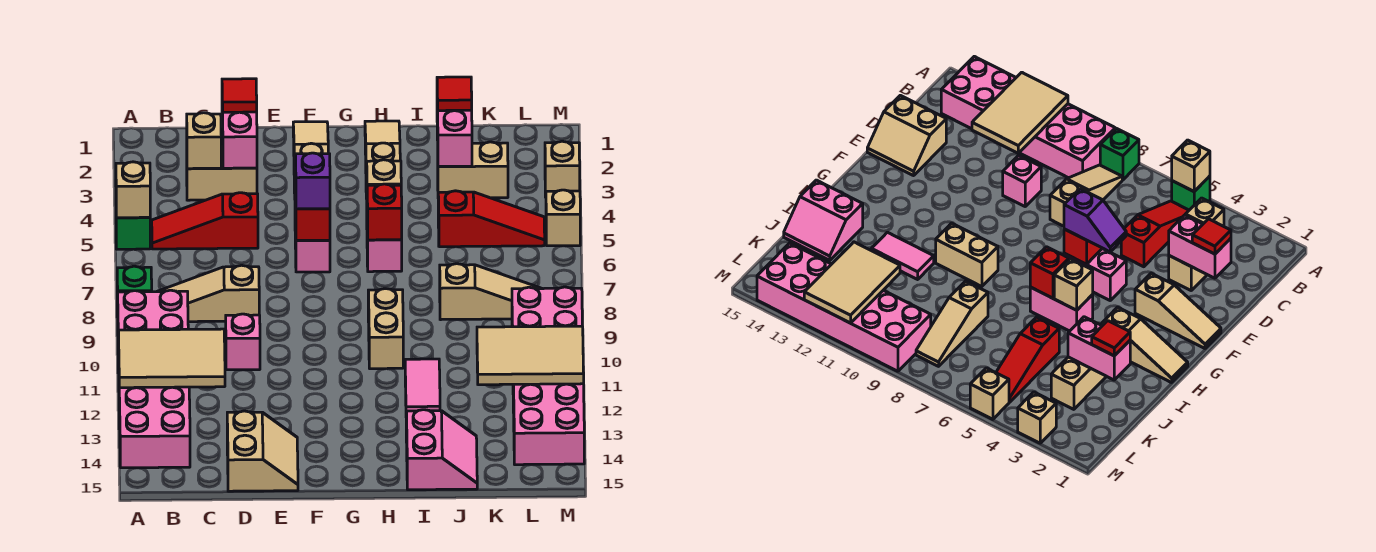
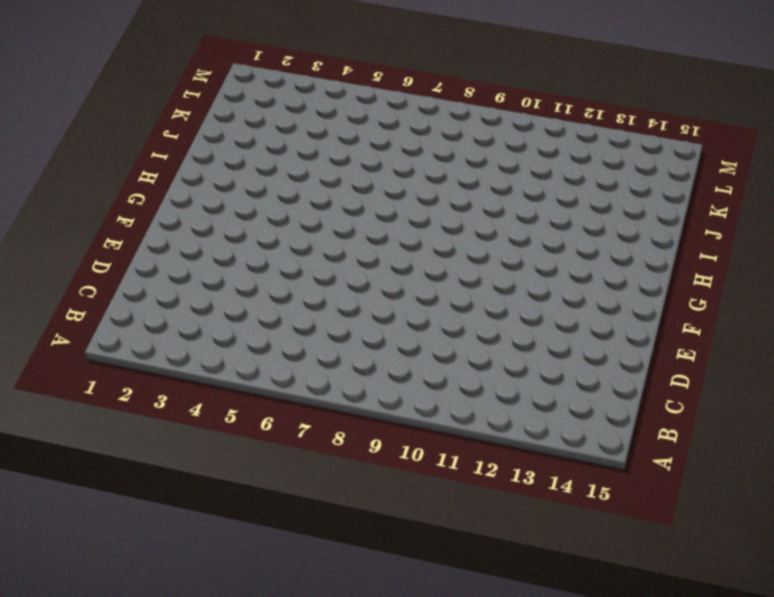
none -> green brick A5 level 1
none -> green brick A8 level 1
none -> pink brick A9:B14 level 1
none -> red slope B5:D5 level 1 top D

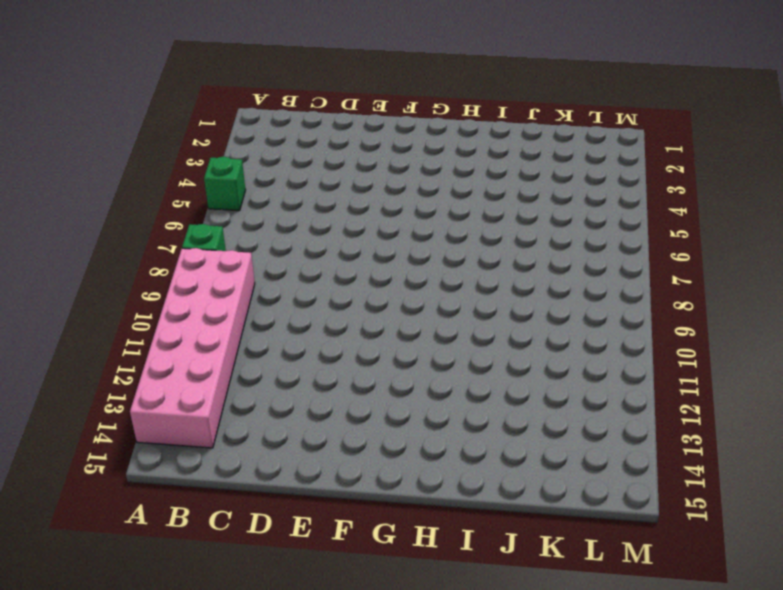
none -> red slope B5:D5 level 1 top D
none -> tan slope B8:D8 level 1 top D
none -> tan brick C3:D3 level 1
none -> pink brick D10 level 1

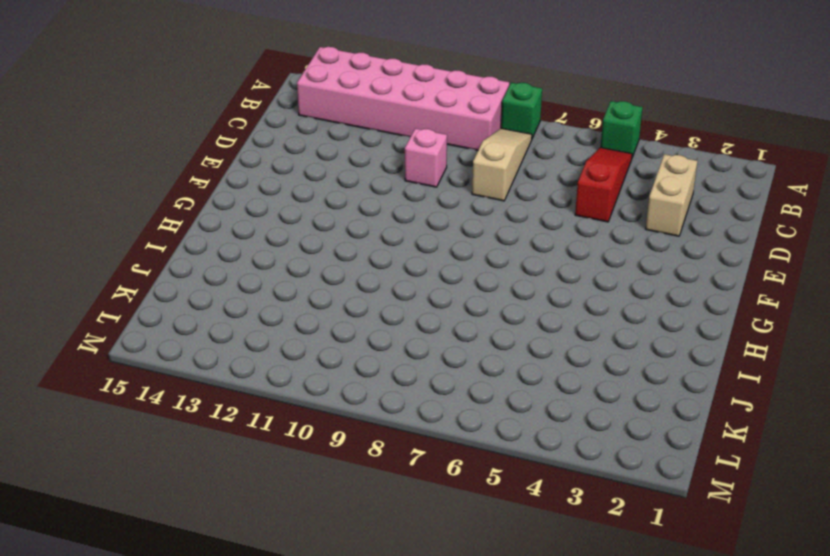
none -> tan slope D14:E15 level 1 top D
none -> tan slope F1:F3 level 1 top 3
none -> pink brick F5:F6 level 1
none -> tan slope H1:H3 level 1 top 3

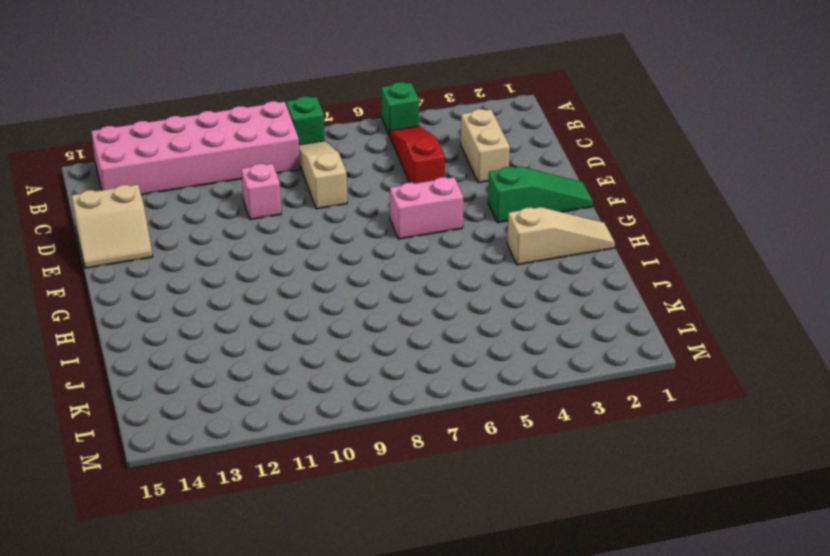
green slope F1:F3 level 1 top 3 -> tan slope F1:F3 level 1 top 3
none -> pink brick H5:H6 level 1
none -> tan brick H9:H10 level 1
none -> pink tile I11:I12 level 1
none -> pink slope I14:J15 level 1 top I

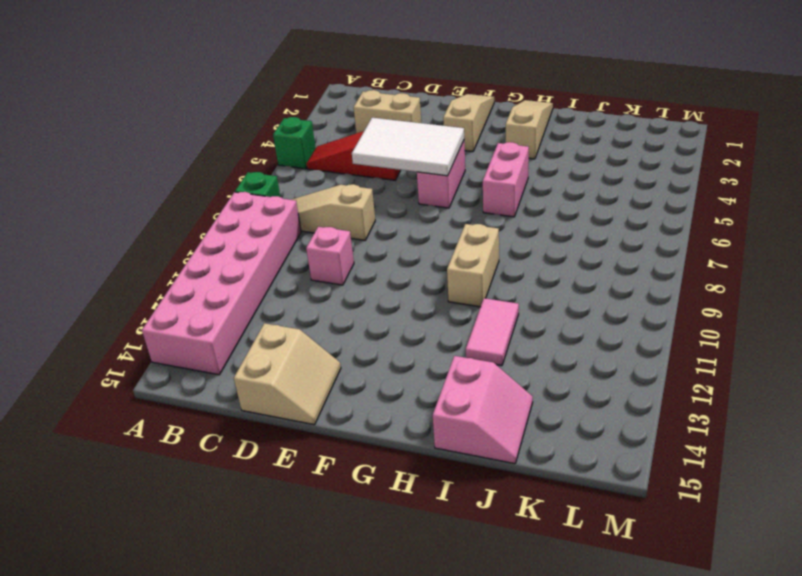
white tile D5:F6 level 2 -> red brick F6 level 2
none -> tan brick J3:K3 level 1
none -> red slope J5:L5 level 1 top J
none -> tan slope J8:L8 level 1 top J
none -> pink brick L9:M14 level 1

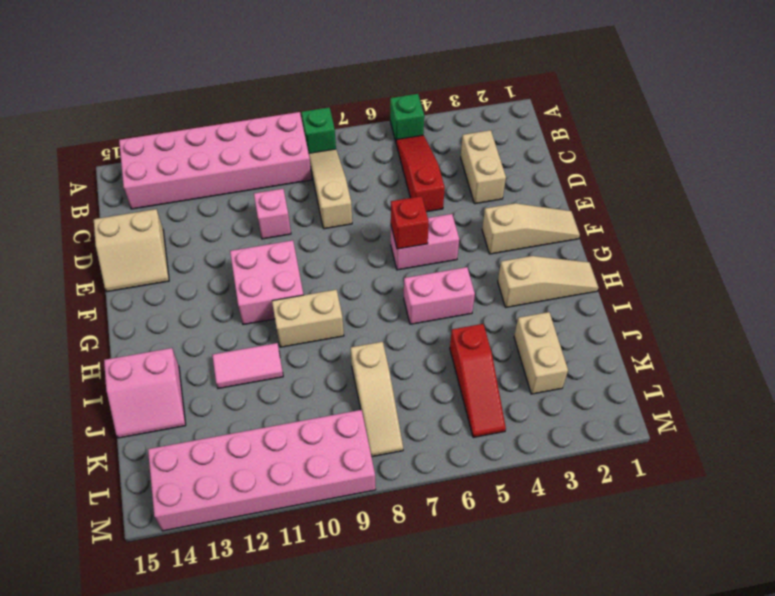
pink brick F10:G11 level 1 -> none
none -> tan brick M3 level 1
none -> tan brick M5 level 1
none -> tan brick A5 level 2
none -> tan tile A11:C12 level 2

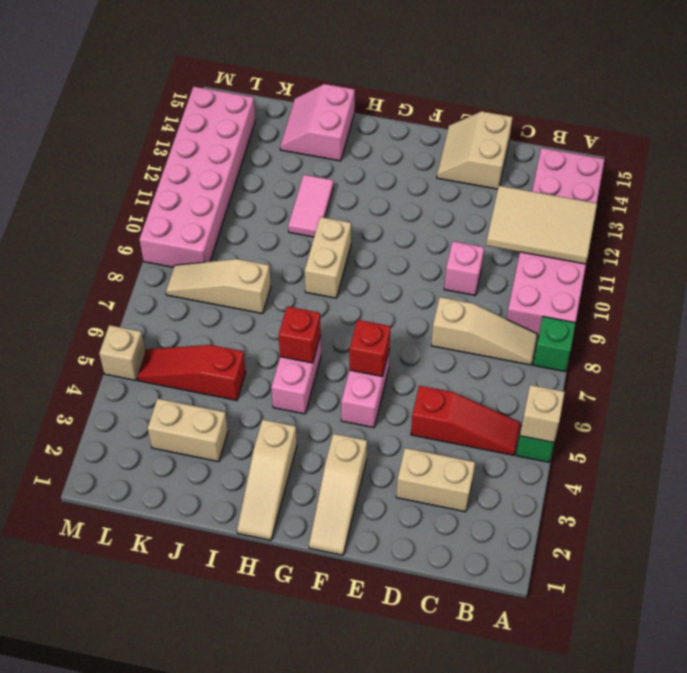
none -> tan brick M3 level 1
none -> tan brick C3 level 2
none -> pink brick D2:D3 level 2
none -> tan brick H5 level 2

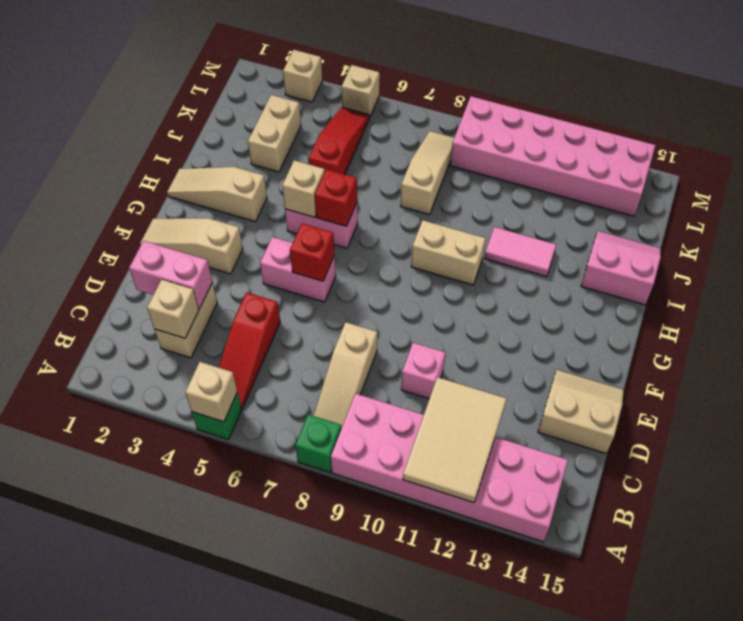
none -> pink brick J2:J3 level 2
none -> tan tile K11:M12 level 2
none -> red tile D2 level 3
none -> purple slope F5:F6 level 3 top 6

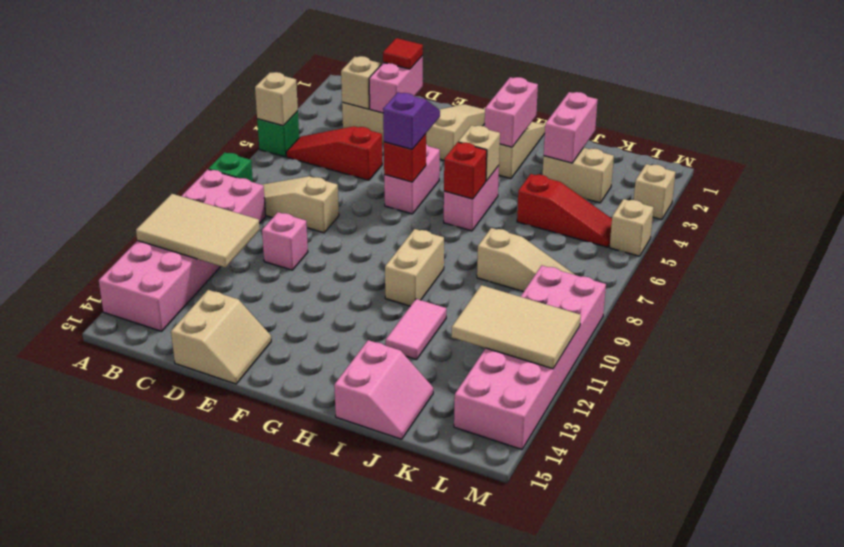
pink brick H2:H3 level 2 -> none
none -> red tile J2 level 3

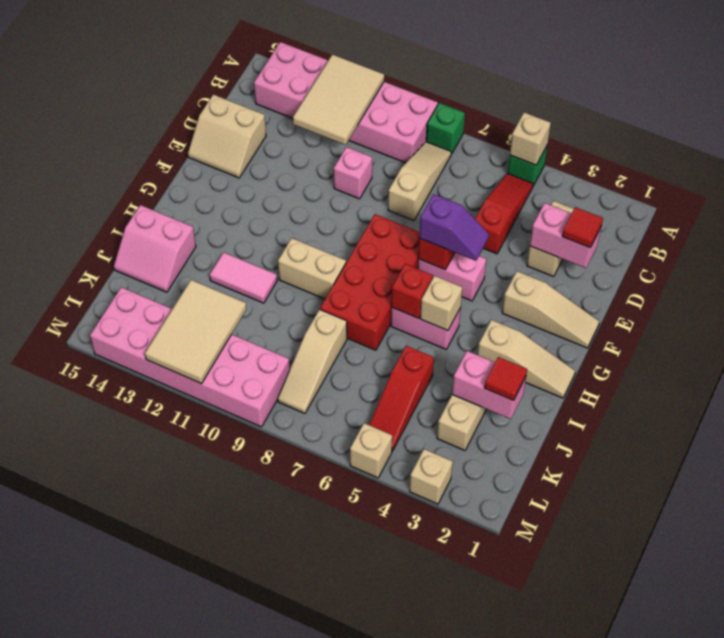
red brick F7:I8 level 1 -> none
none -> tan brick C3 level 2

